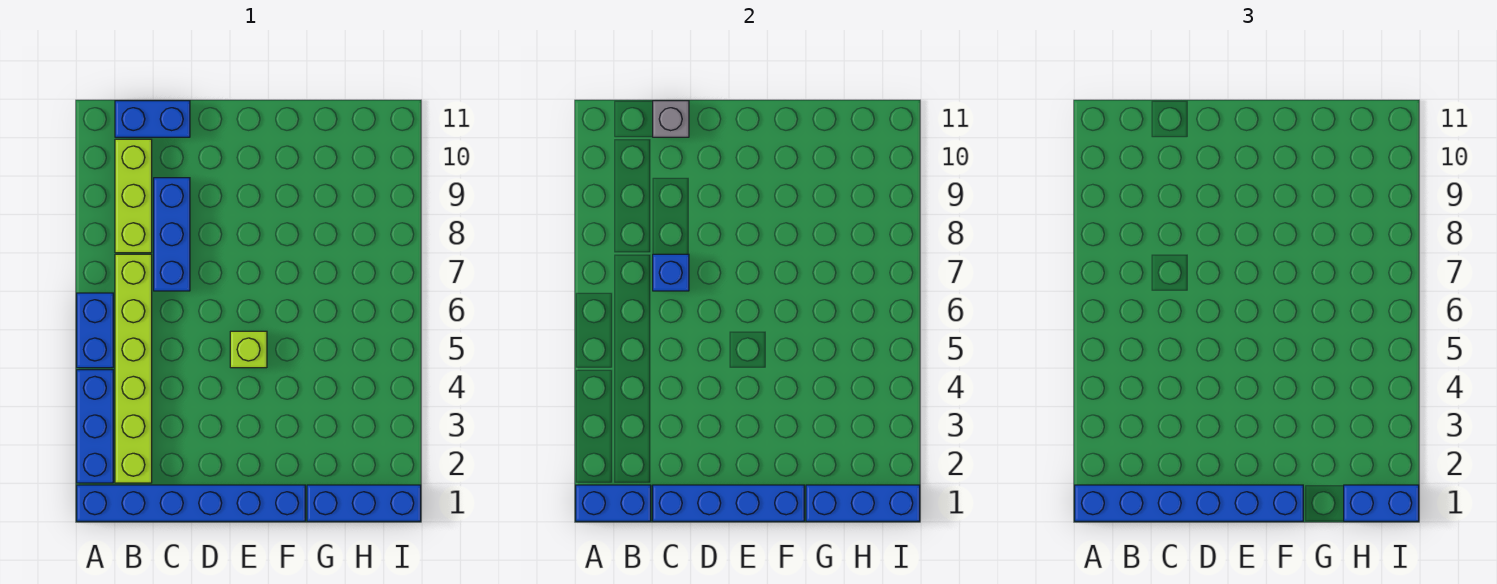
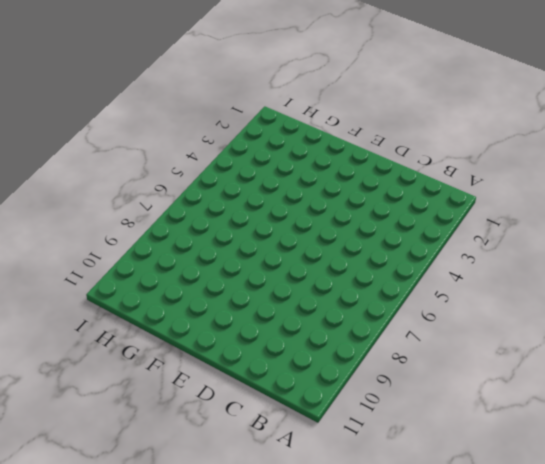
none -> blue brick A1:F1 level 1
none -> blue brick A2:A4 level 1
none -> blue brick A5:A6 level 1

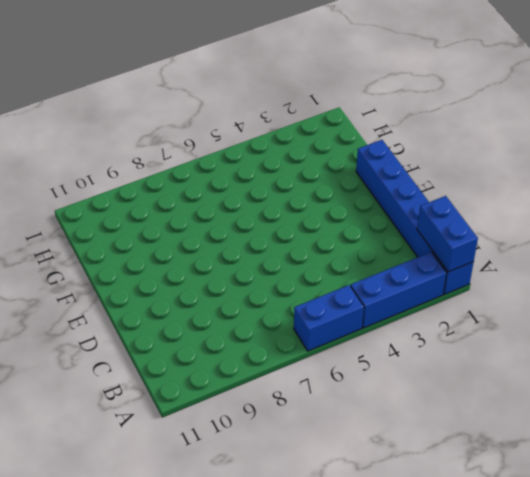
none -> lime brick B2:B7 level 1
none -> lime brick B8:B10 level 1
none -> blue brick B11:C11 level 1

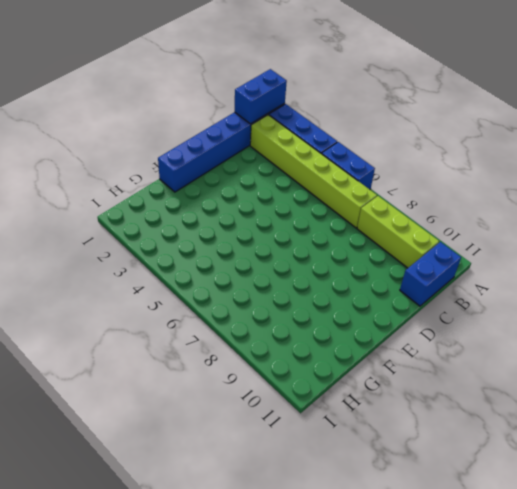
none -> blue brick C7:C9 level 1
none -> lime brick E5 level 1
none -> blue brick G1:I1 level 1

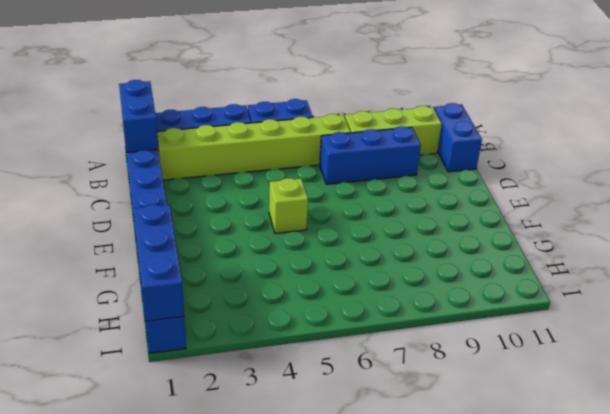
none -> blue brick C1:F1 level 2
none -> blue brick C7 level 2
none -> grey brick C11 level 2

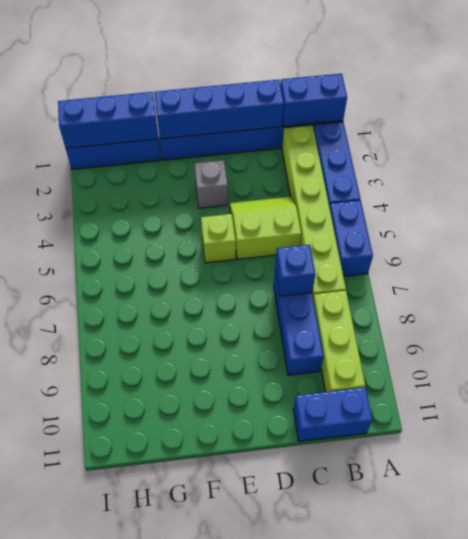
lime slope C4:D5 level 1 top 5 -> none
grey brick E3 level 1 -> grey brick C11 level 2
none -> blue brick A1:F1 level 3
none -> blue brick H1:I1 level 3

